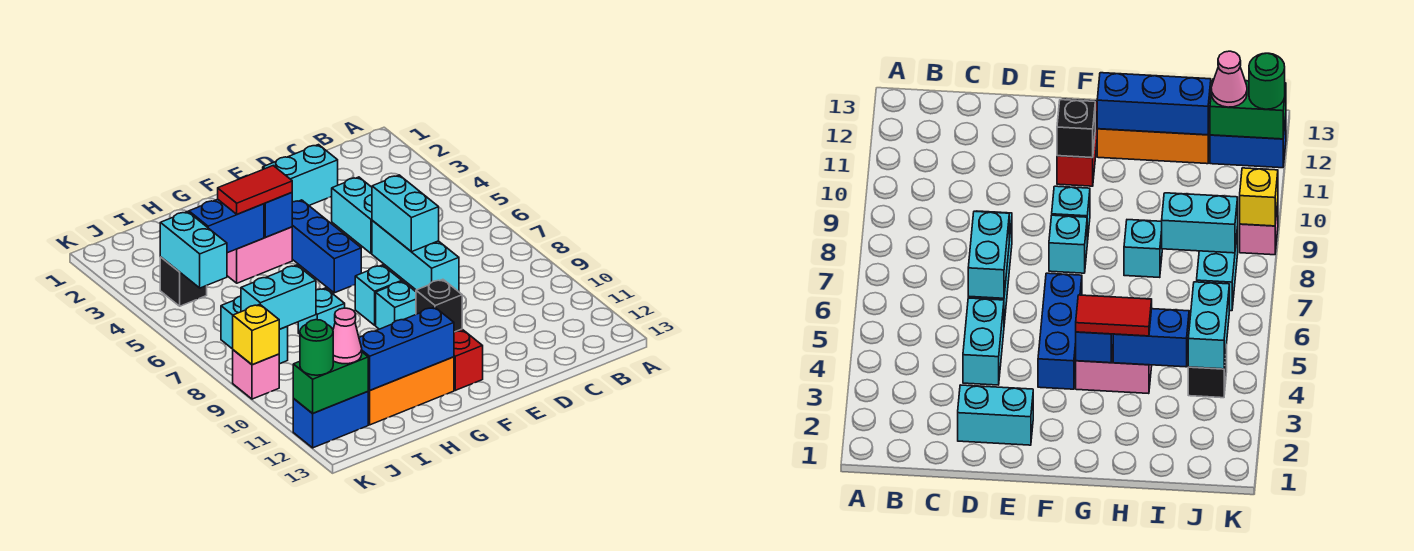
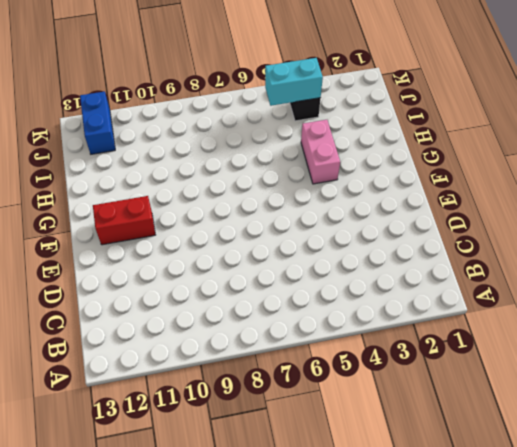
none -> cyan brick D2:E2 level 1
none -> cyan brick D4:D5 level 1
none -> cyan brick D6:D8 level 1

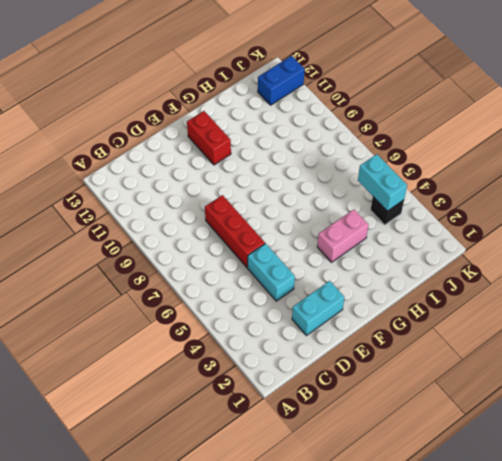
red brick D6:D8 level 1 -> cyan brick D6:D8 level 1
none -> blue brick F4:F6 level 1
none -> cyan brick F8 level 1
none -> cyan brick F9 level 1

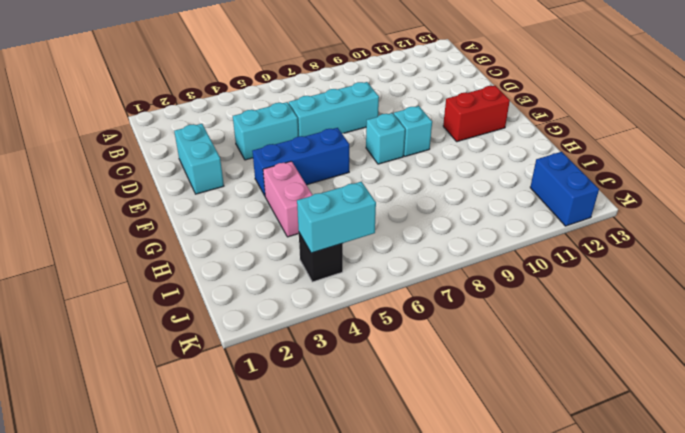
none -> orange brick G12:I12 level 1
none -> cyan brick H8 level 1
none -> cyan brick J7:J8 level 1

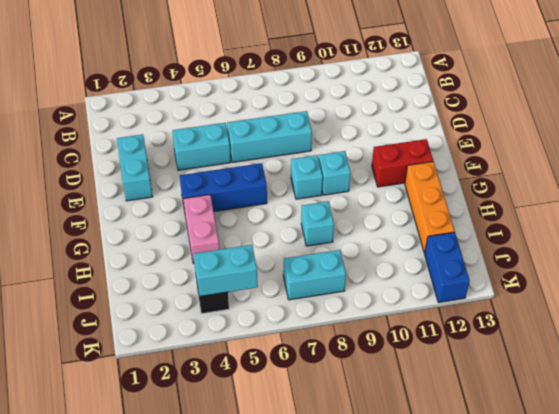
none -> pink brick K9 level 1
none -> cyan brick D6:D7 level 2
none -> black brick F11 level 2

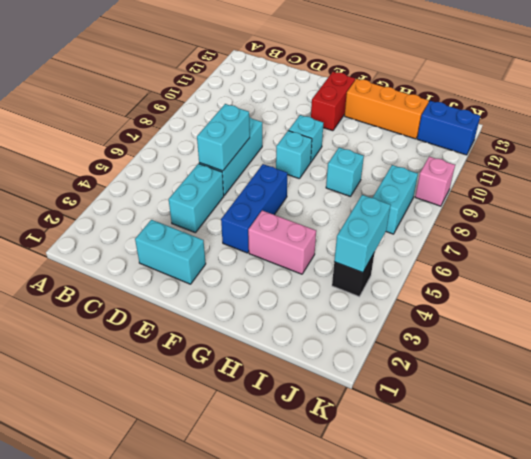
none -> black brick F11 level 2
none -> blue brick G4 level 2
none -> blue brick G12:I12 level 2

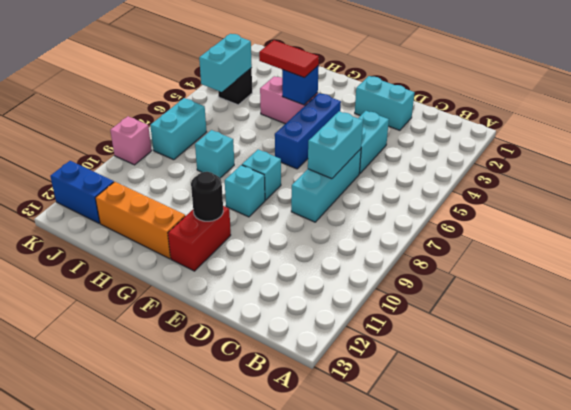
black round brick F11 level 2 -> black brick F11 level 2
none -> blue brick G12:I12 level 2
none -> blue brick H4:I4 level 2
none -> cyan brick I8:J8 level 2

